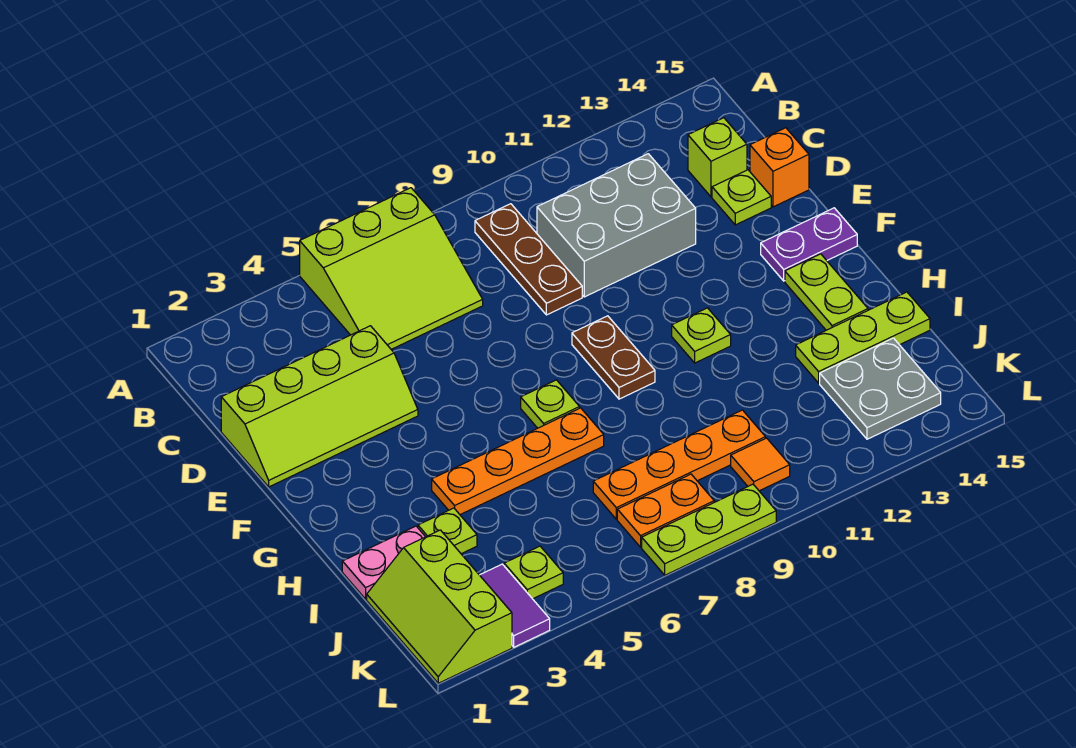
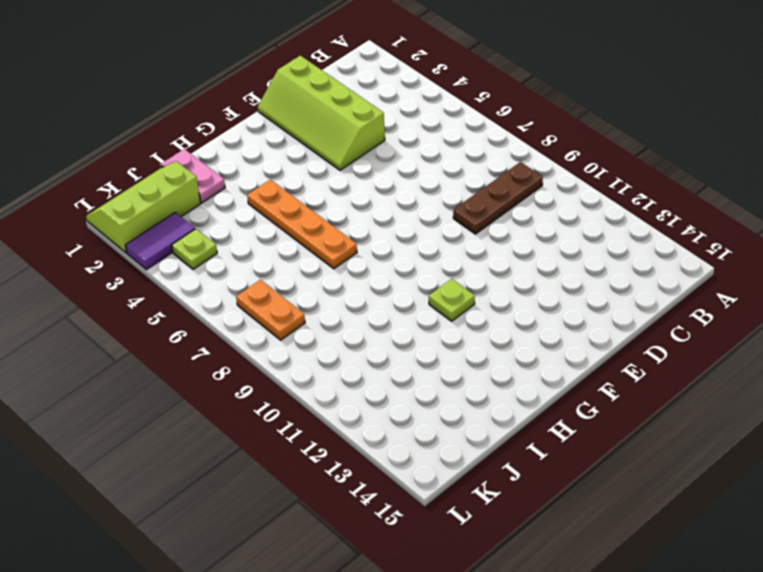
none -> lime slope A5:C7 level 1 top A
none -> grey brick C10:D12 level 1
none -> lime brick C14 level 1

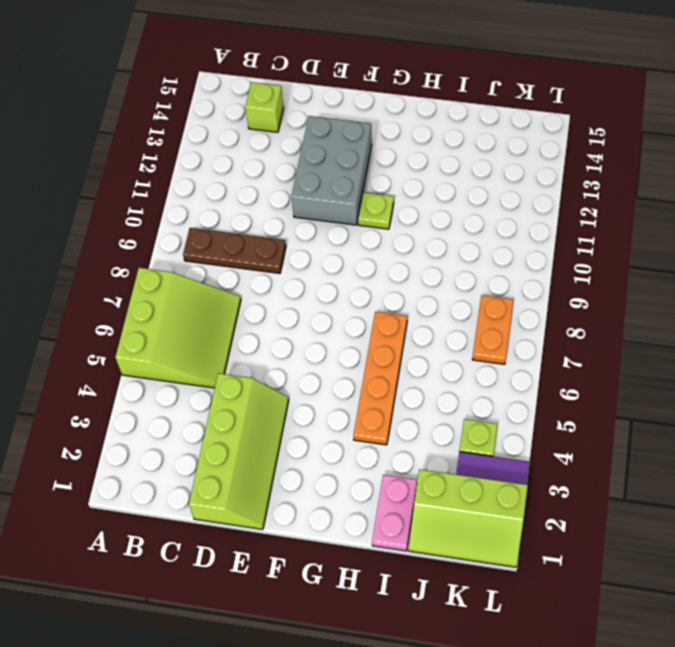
grey brick E11:F13 level 1 -> grey brick C10:D12 level 1
none -> lime plate D14 level 1
none -> orange brick D15 level 1
none -> brown plate F9:G9 level 1

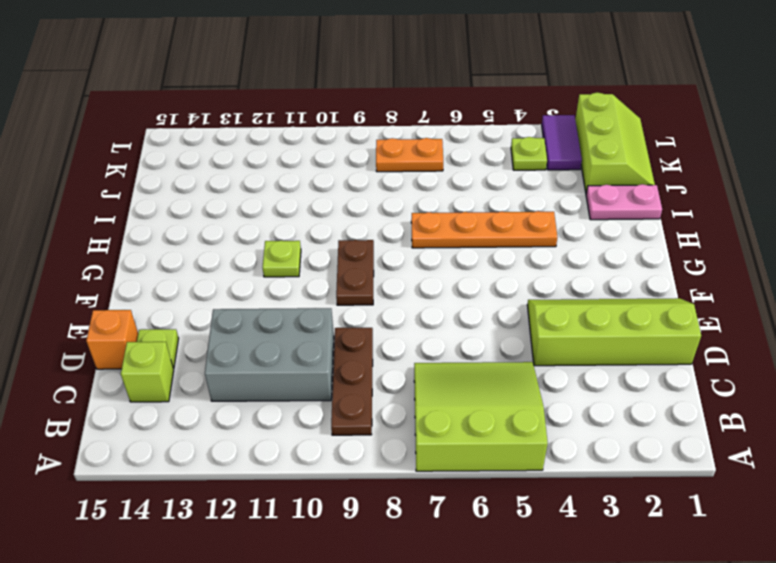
none -> purple plate F14:F15 level 1
none -> lime plate G7 level 1
none -> lime plate G14:H14 level 1

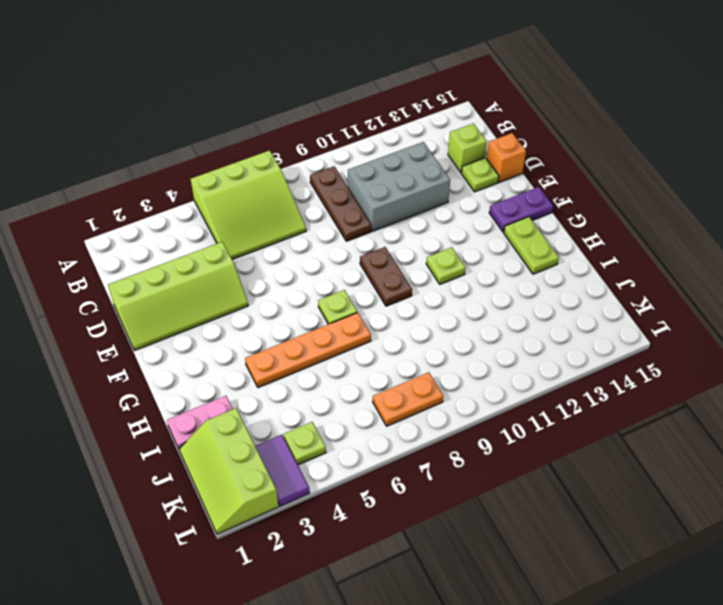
none -> lime plate I3 level 1
none -> lime plate I13:I15 level 1
none -> orange plate J7:J10 level 1

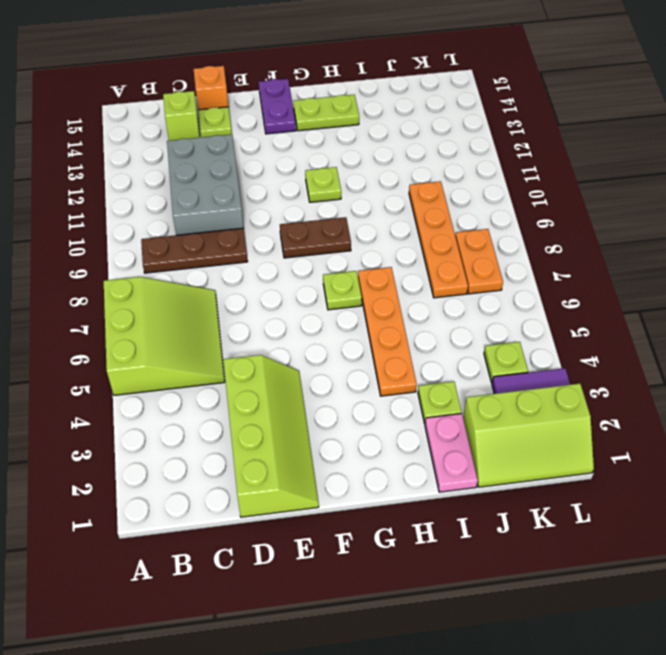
none -> lime plate I13:I15 level 1
none -> grey plate J13:K14 level 1
none -> orange tile K10 level 1

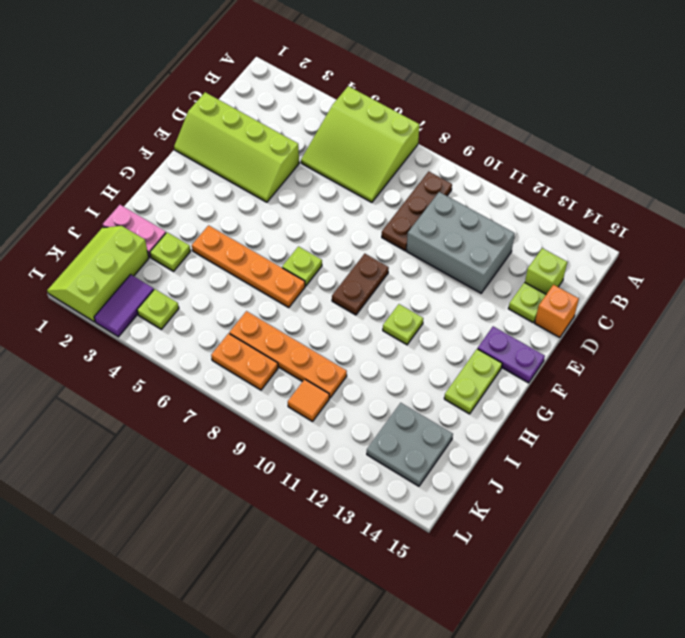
none -> lime plate I13:I15 level 1
none -> lime plate L7:L9 level 1

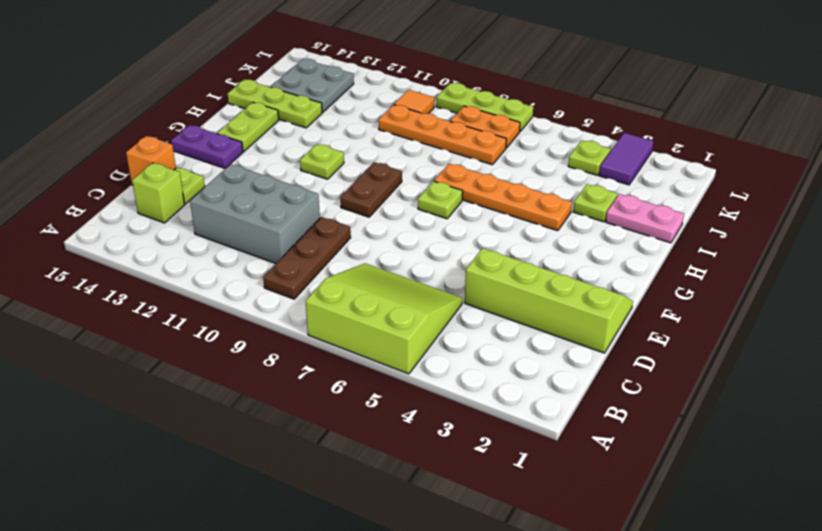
none -> lime slope J1:L2 level 1 top 2

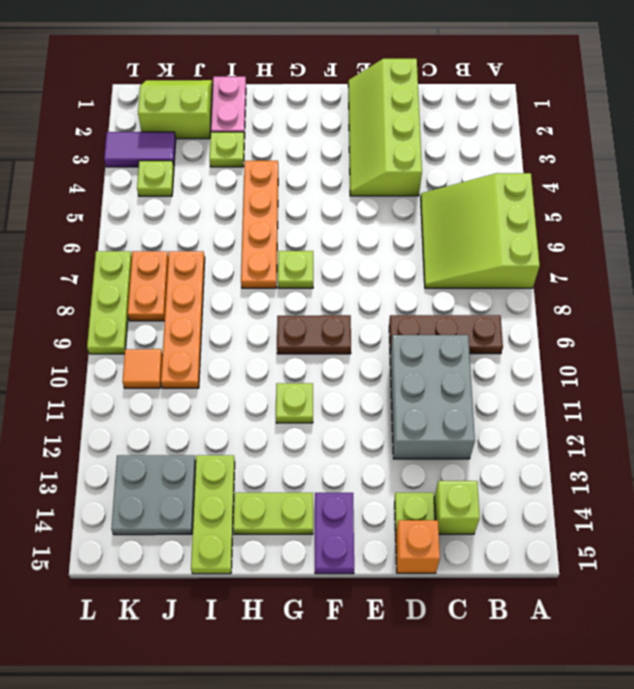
lime slope J1:K2 level 1 top 2 -> lime slope J1:L2 level 1 top 2

